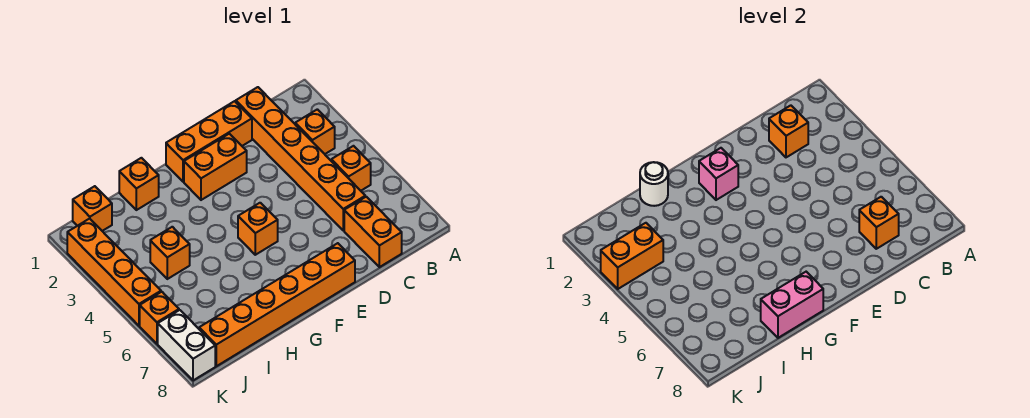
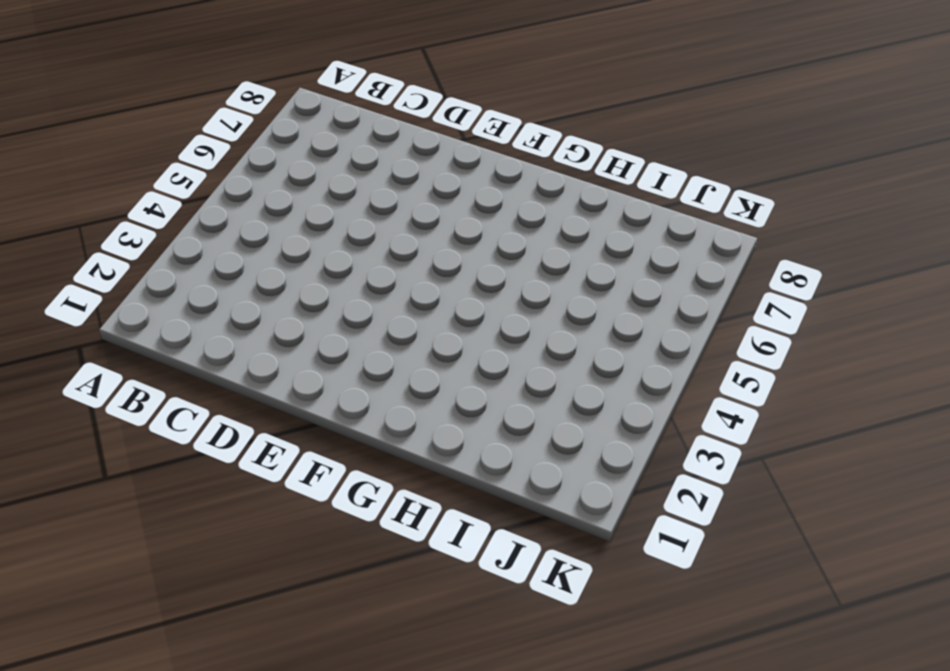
none -> orange brick B3 level 1
none -> orange brick B5 level 1
none -> orange brick C1:C6 level 1

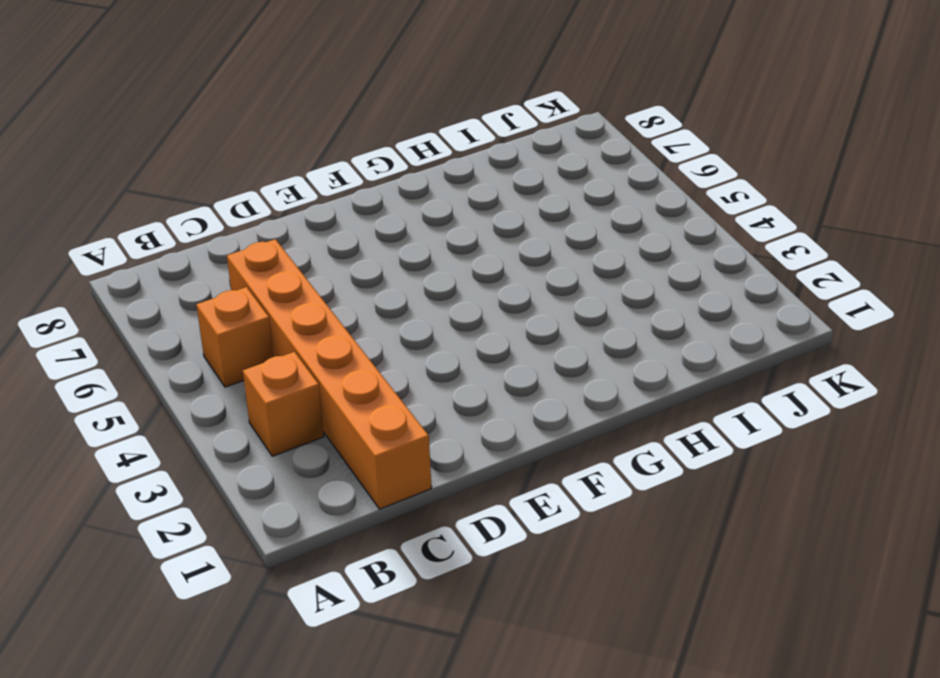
none -> orange brick C7:C8 level 1
none -> orange brick D1:F1 level 1
none -> orange brick E2:F2 level 1

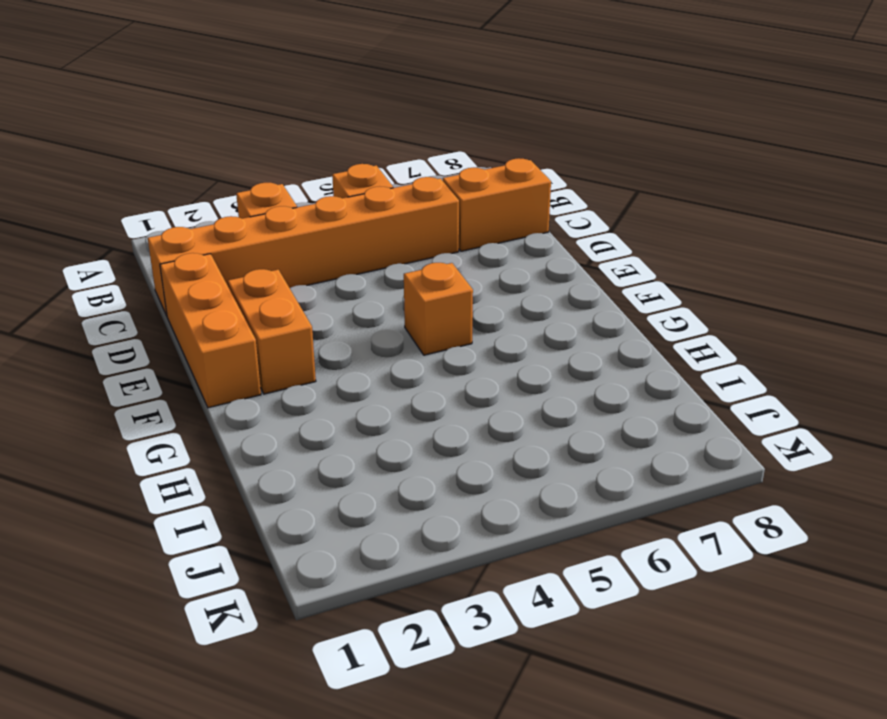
none -> orange brick E8:J8 level 1
none -> orange brick H1 level 1
none -> orange brick I4 level 1

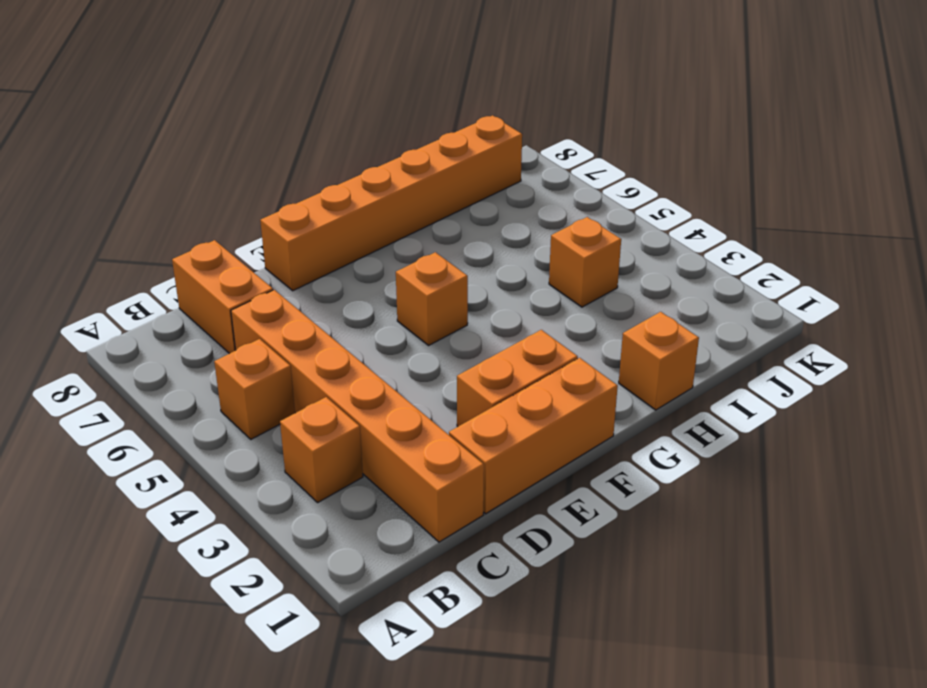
none -> orange brick J1 level 1
none -> orange brick K2:K5 level 1
none -> orange brick K6 level 1

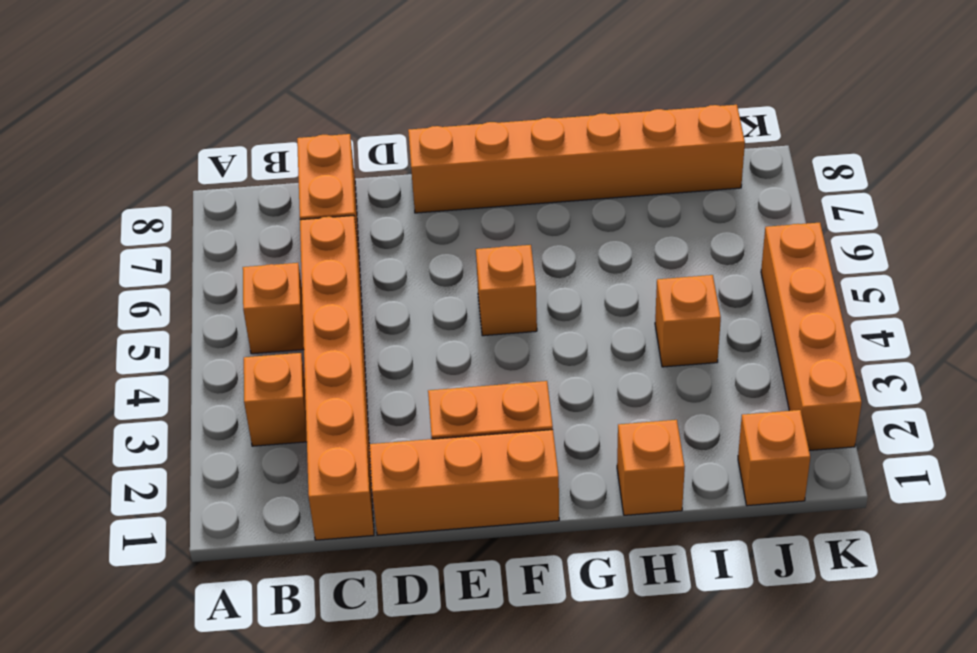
none -> orange brick K6 level 1
none -> white brick K7:K8 level 1
none -> orange brick C2 level 2

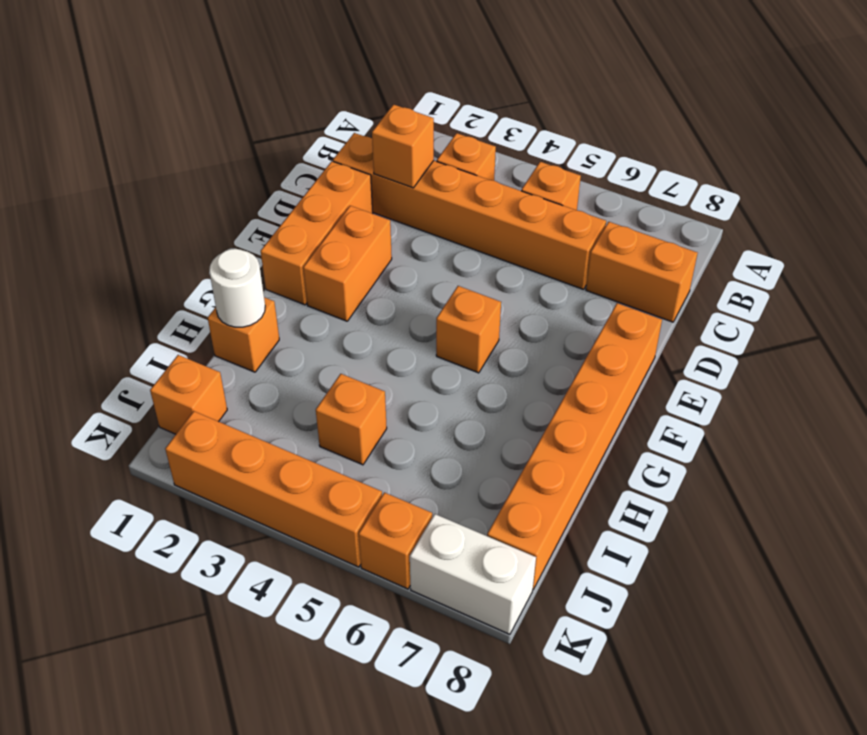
none -> orange brick C7 level 2
none -> pink brick F2 level 2
none -> pink brick G8:H8 level 2

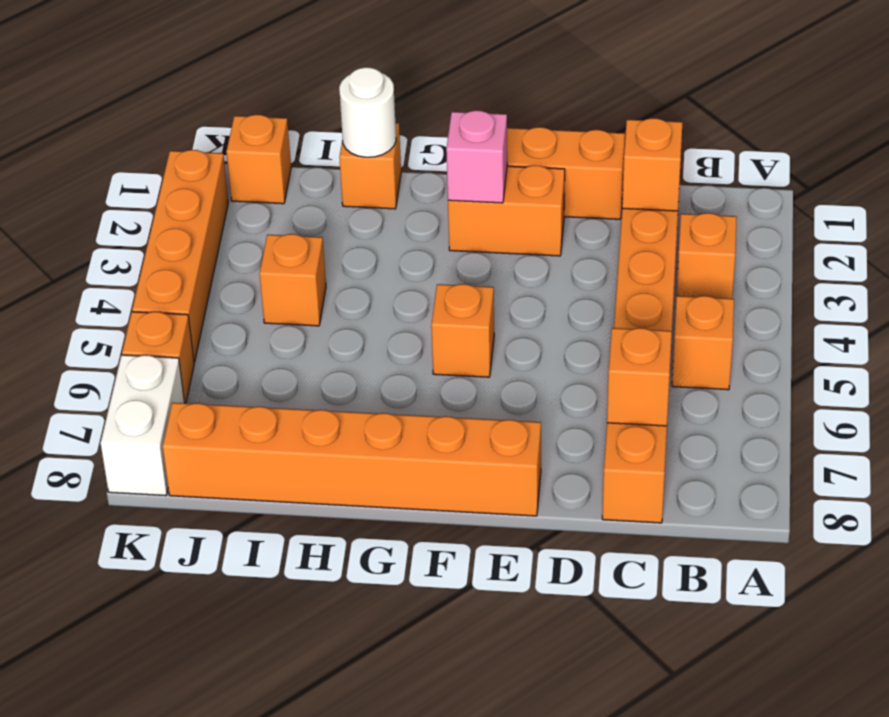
none -> pink brick G8:H8 level 2
none -> orange brick J3:K3 level 2

